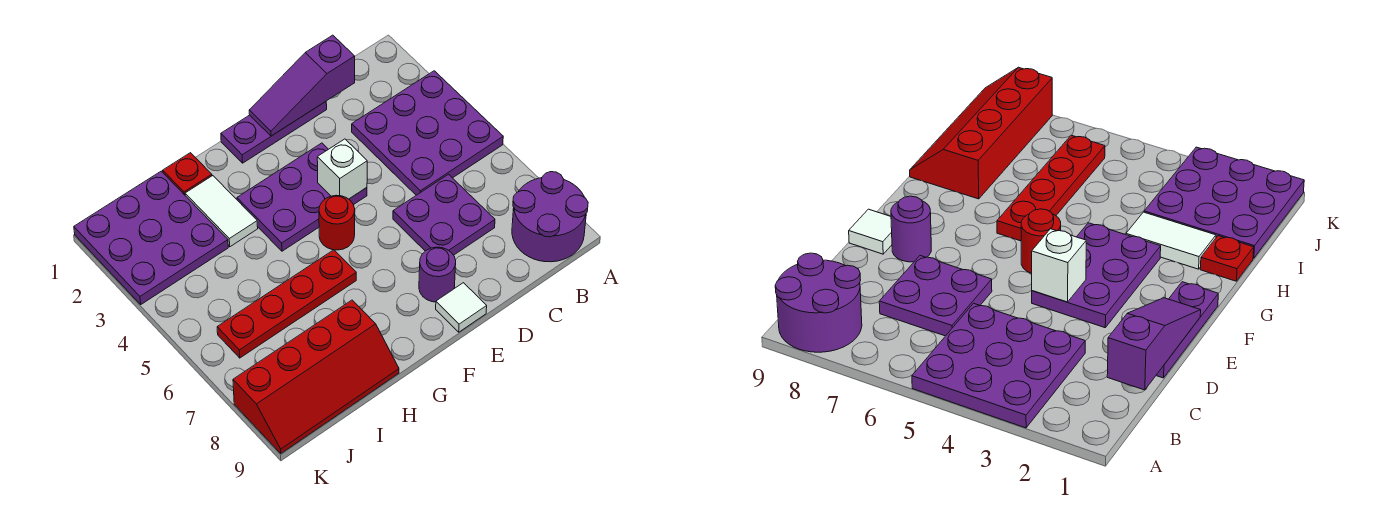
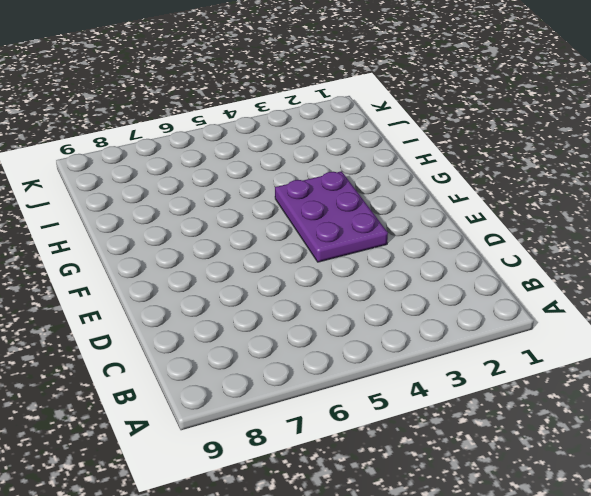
none -> purple plate A3:C5 level 1
none -> purple round brick A8:B9 level 1
none -> purple plate C6:D7 level 1

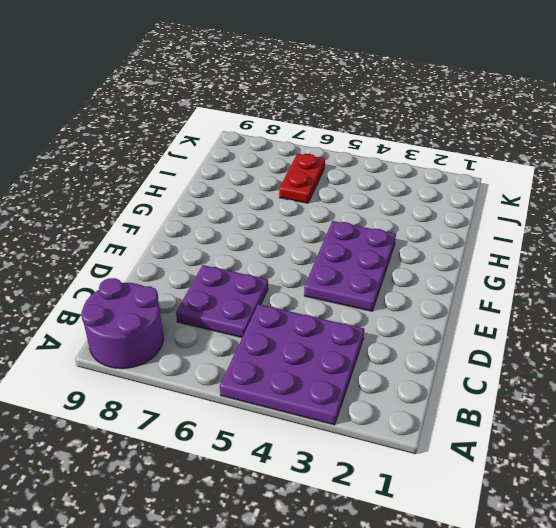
red plate I6:J6 level 1 -> red plate G6:J6 level 1
none -> purple plate D1:F1 level 1
none -> purple round brick E8 level 1
none -> white tile E9 level 1

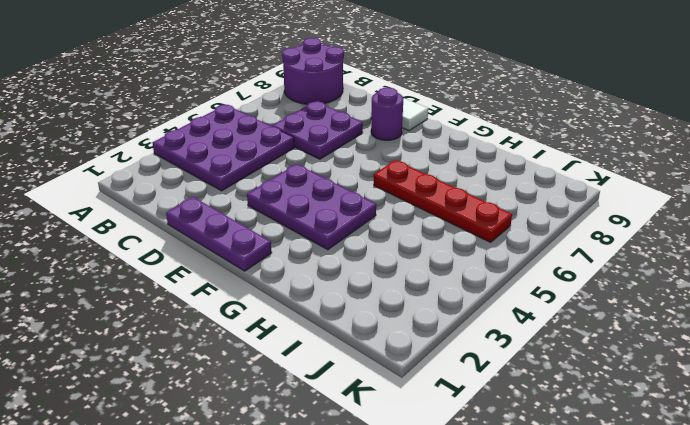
none -> red round brick F5 level 1
none -> red plate H1 level 1
none -> white tile H2:H3 level 1

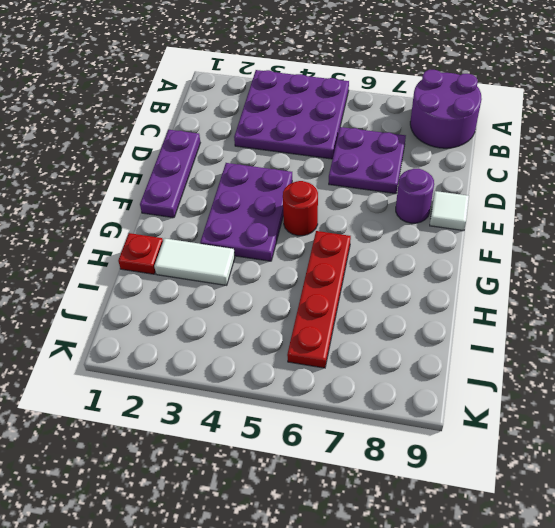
none -> red slope H8:K9 level 1 top 8
none -> purple plate I1:K3 level 1
none -> purple slope C1:E1 level 2 top C

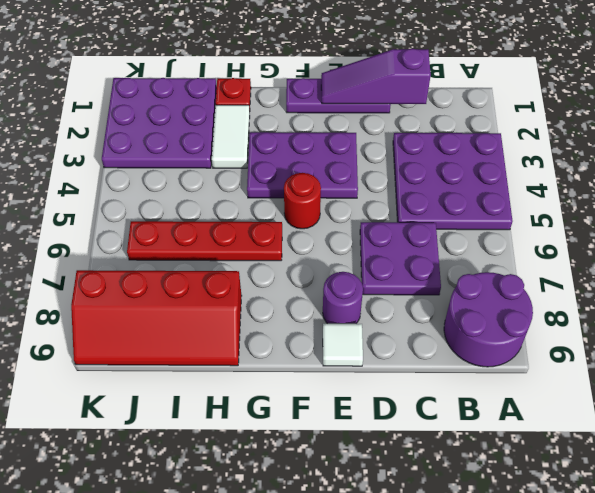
none -> white brick E4 level 2

